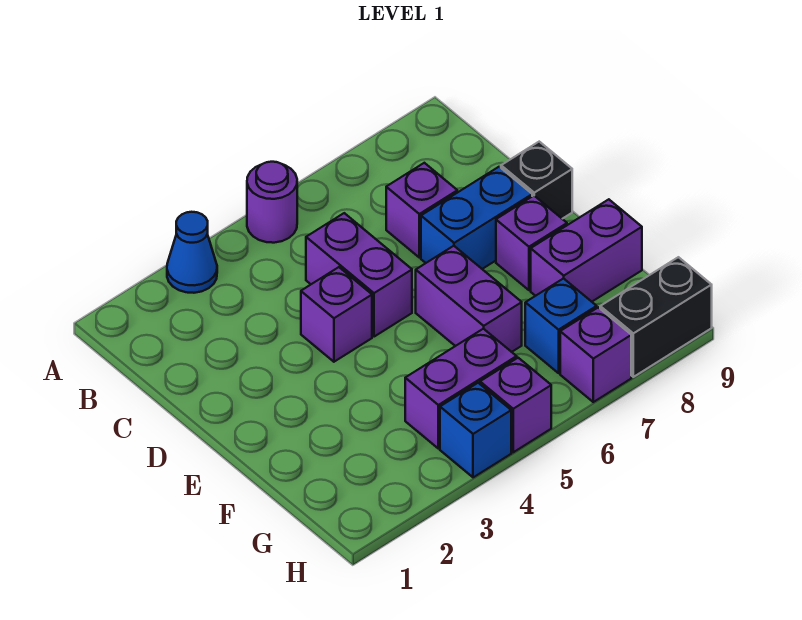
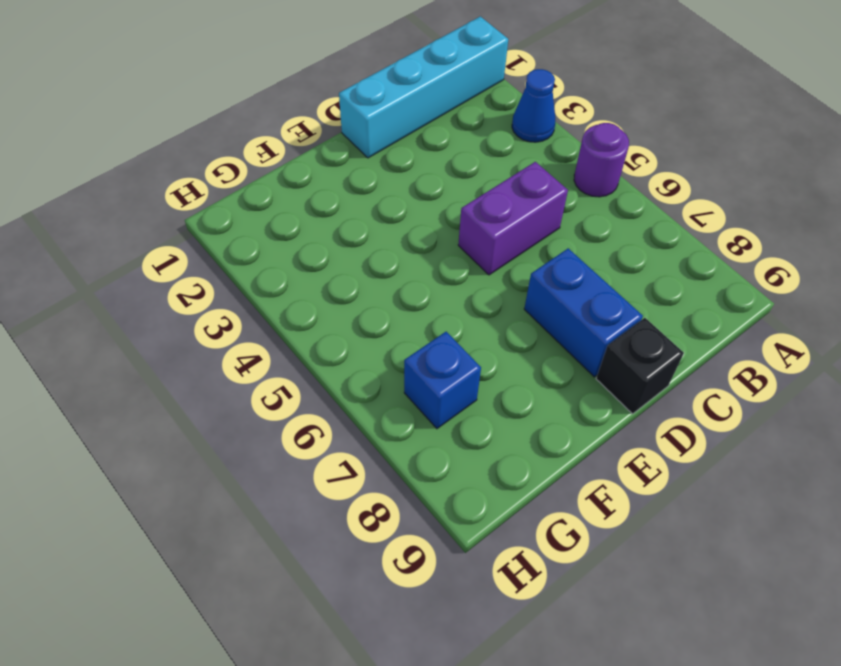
cyan brick A1:D1 level 1 -> none
none -> purple brick C7 level 1
none -> purple brick D4 level 1
none -> purple brick E6:F6 level 1

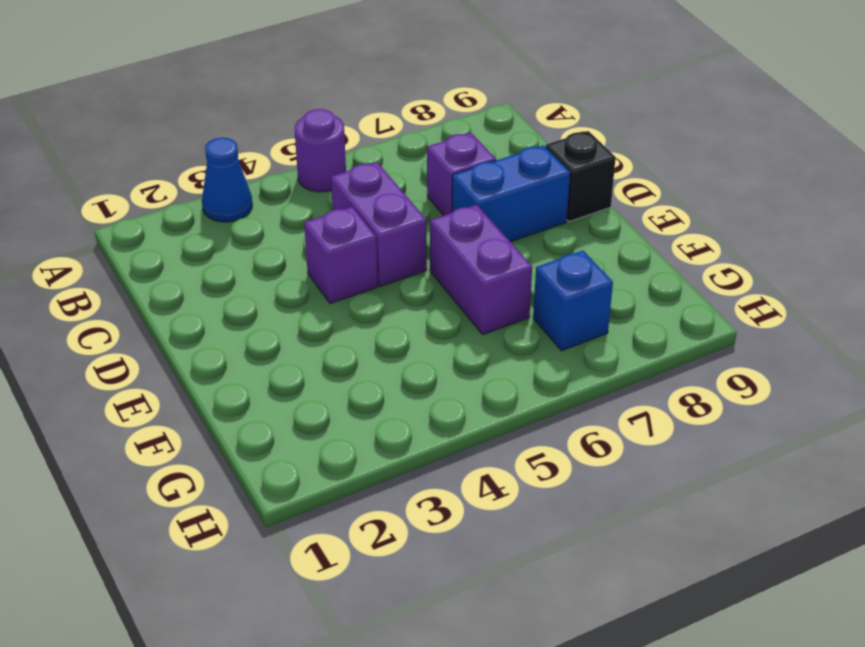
none -> purple brick E8 level 1
none -> purple brick F8:F9 level 1
none -> purple brick G4:G5 level 1

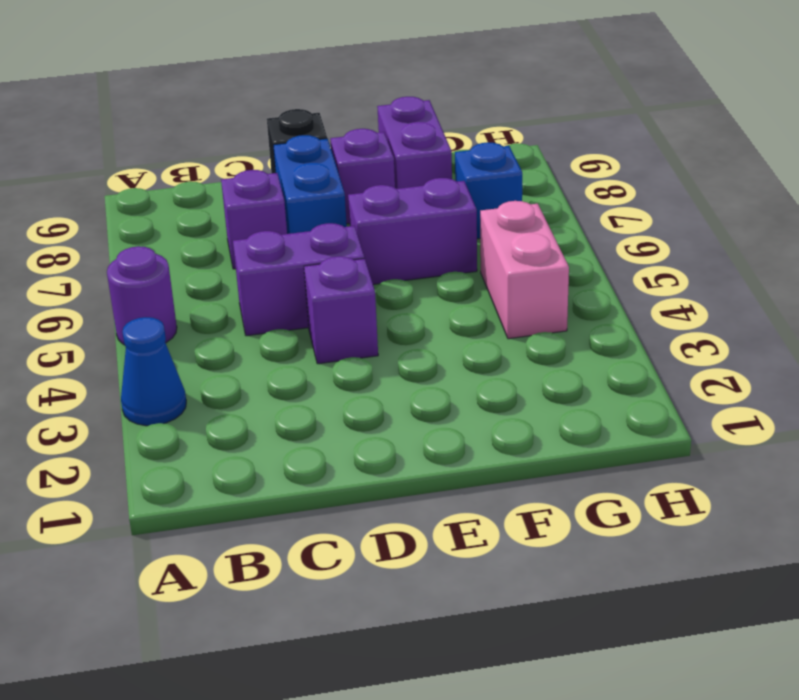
pink brick G4:G5 level 1 -> purple brick G4:G5 level 1
none -> blue brick H4 level 1
none -> purple brick H5 level 1
none -> purple brick H7 level 1

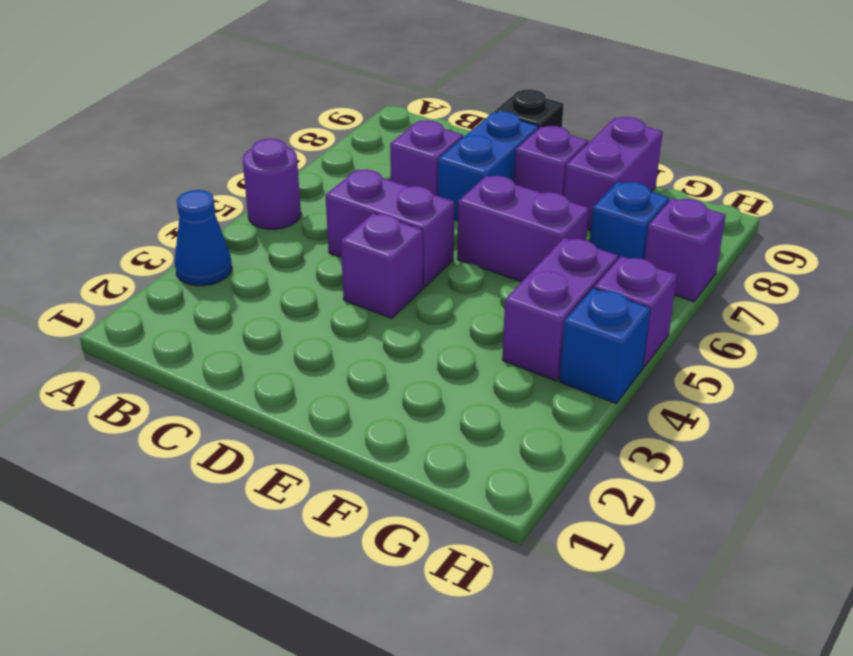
none -> black brick H8:H9 level 1

